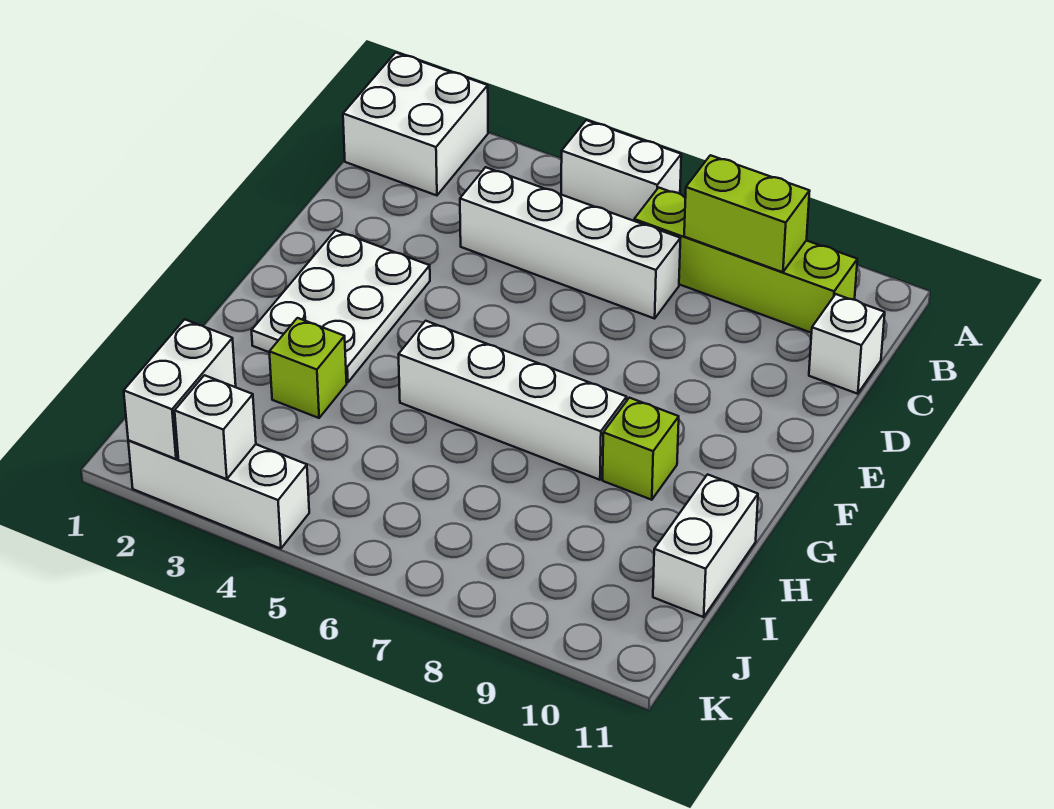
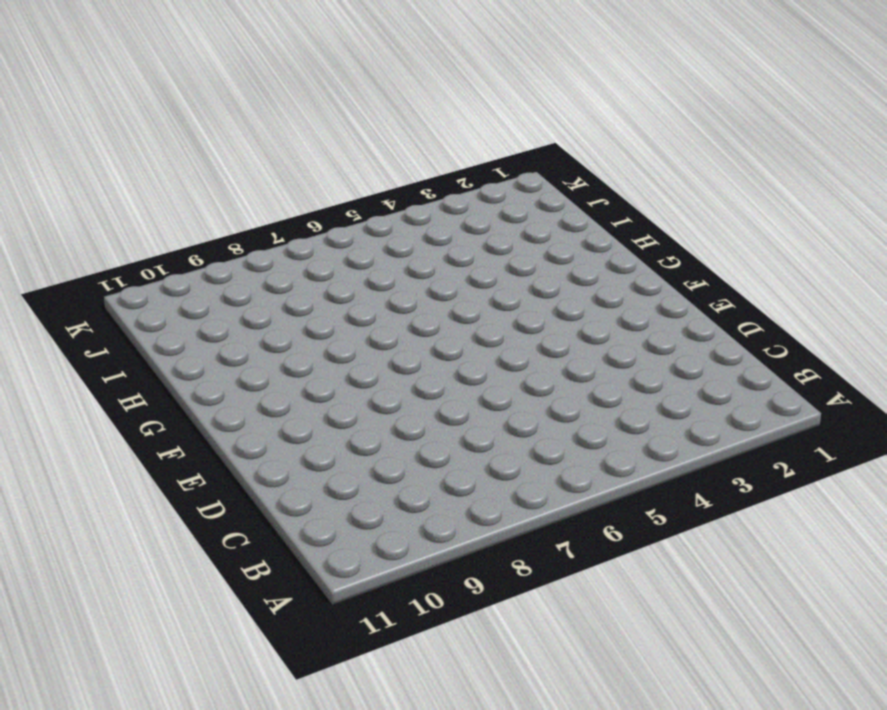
none -> white brick A1:B2 level 1
none -> white brick A5:A6 level 1
none -> lime brick B7:B10 level 1

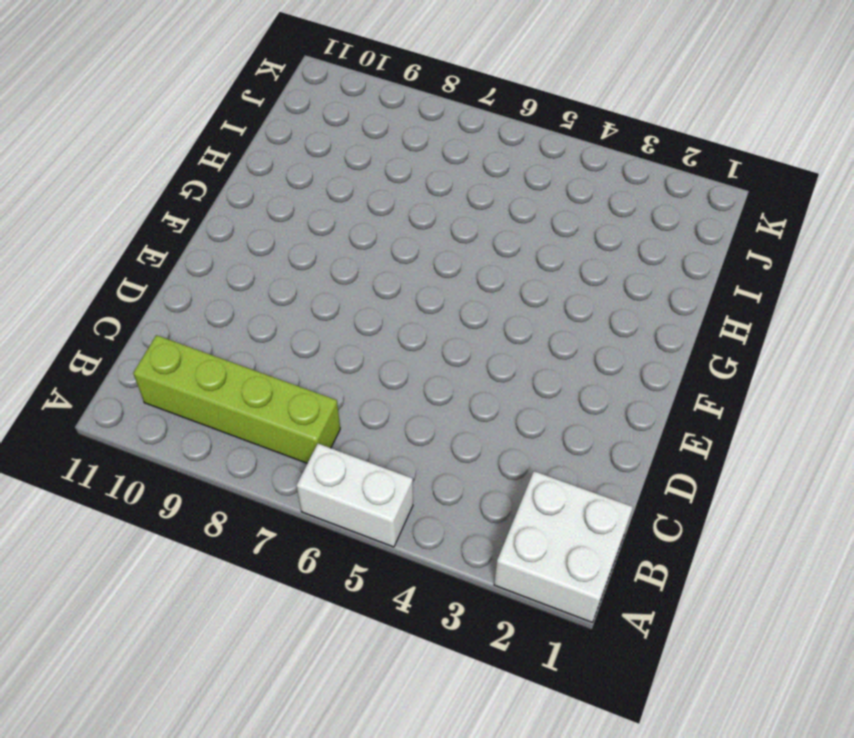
none -> white brick C4:C7 level 1
none -> white brick C11 level 1
none -> white plate E2:G3 level 1

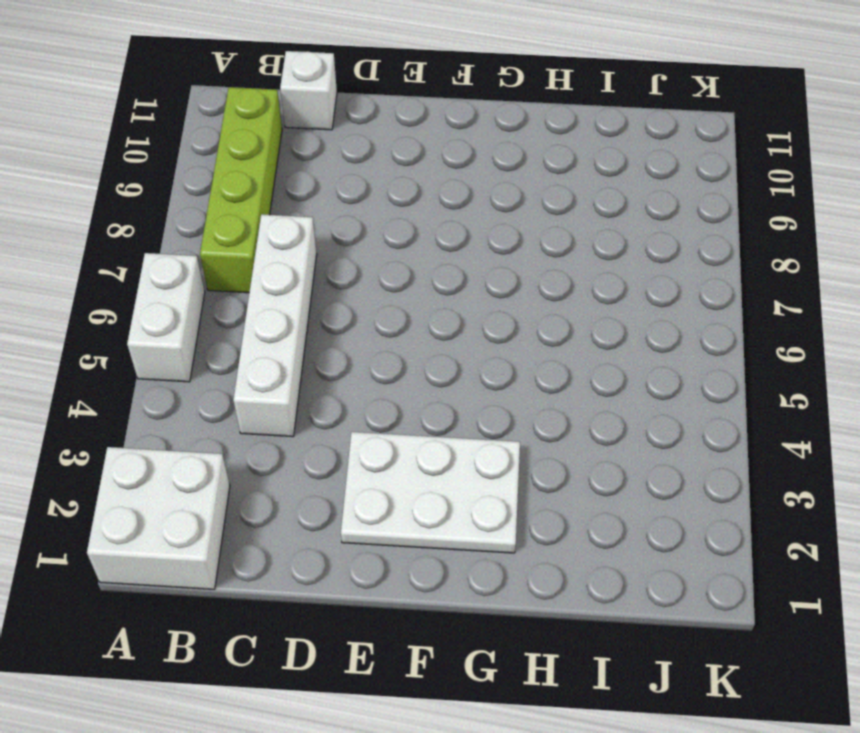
none -> white brick G5:G8 level 1
none -> lime brick G9 level 1
none -> lime brick H3 level 1

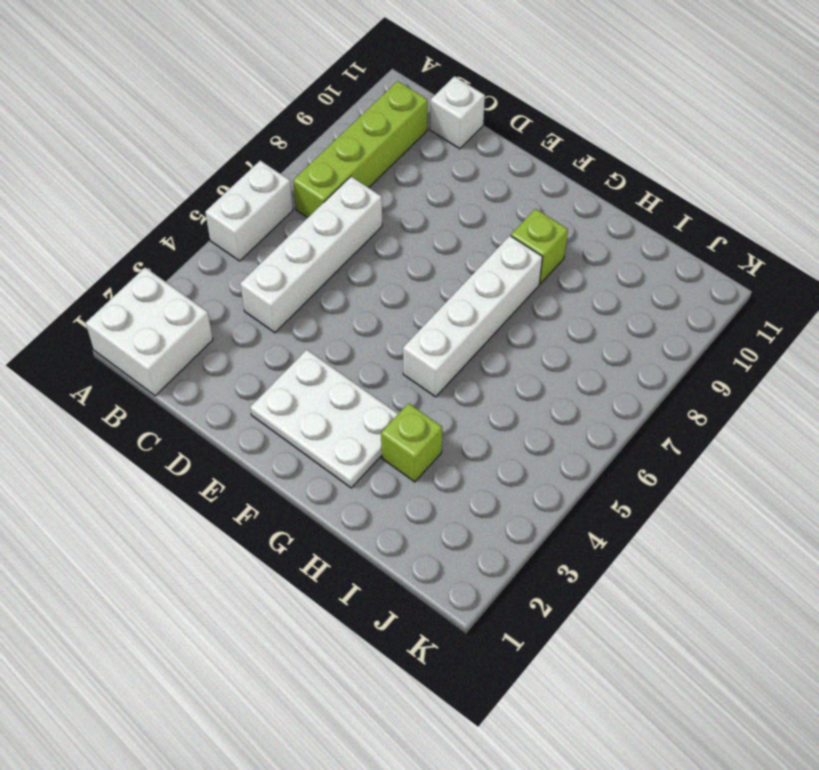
none -> white brick H11:I11 level 1
none -> white brick K2:K4 level 1
none -> lime brick B8:B9 level 2

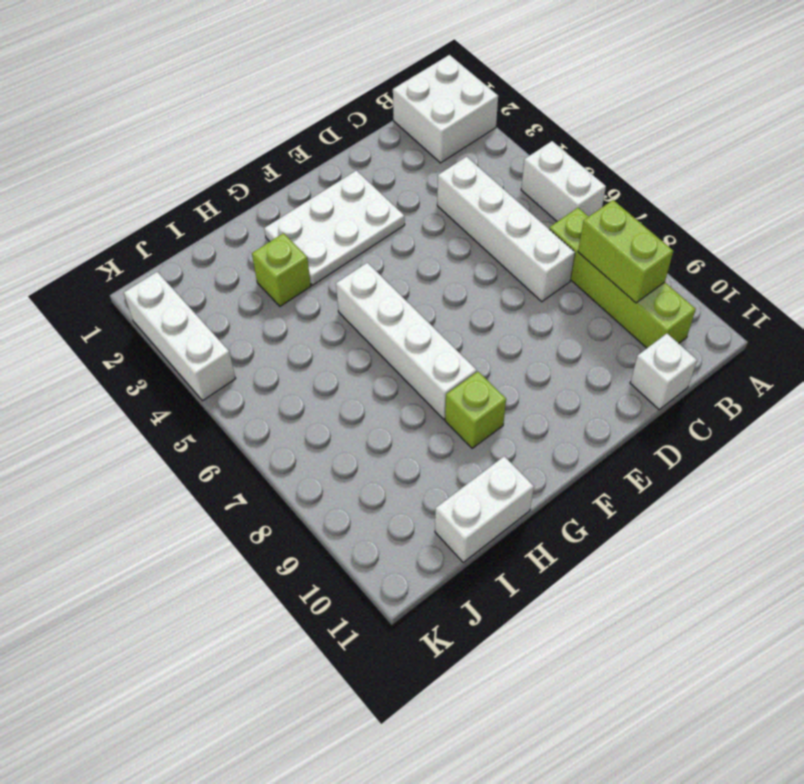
none -> white brick J2:K2 level 2
none -> white brick K3 level 2

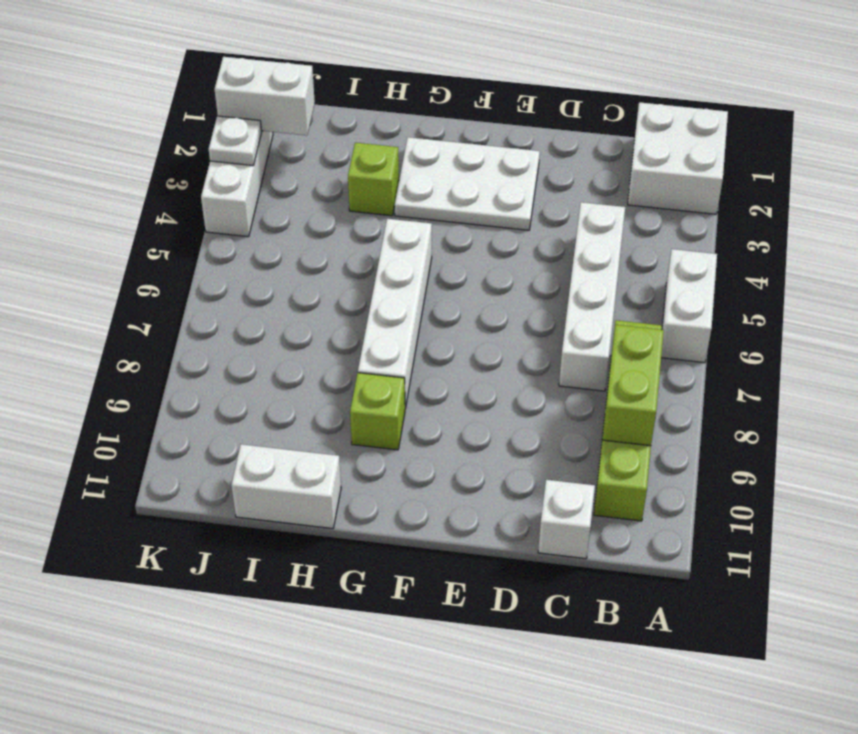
white plate K3 level 2 -> white brick K3 level 2

